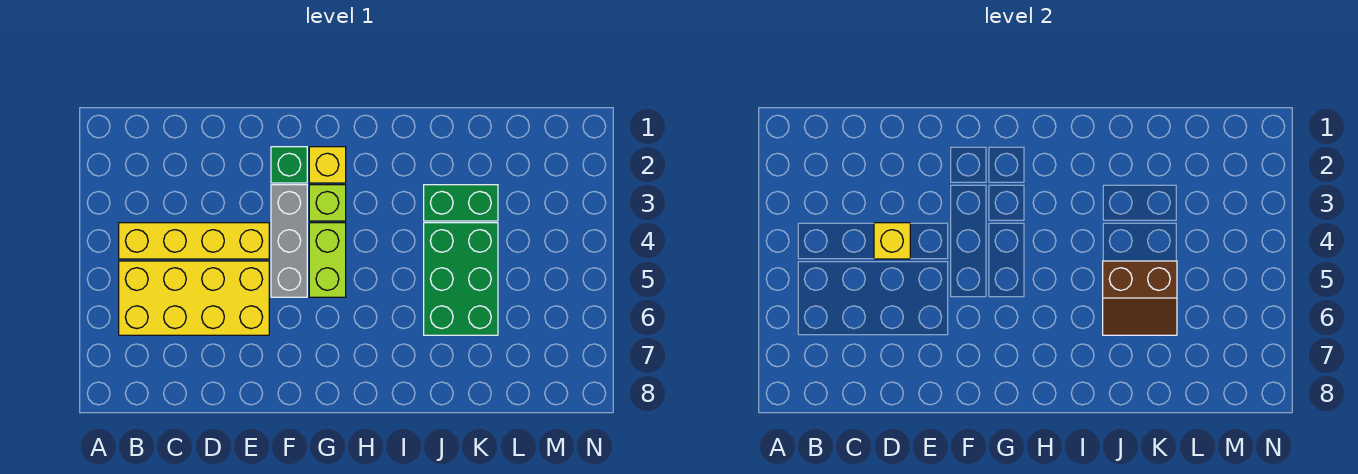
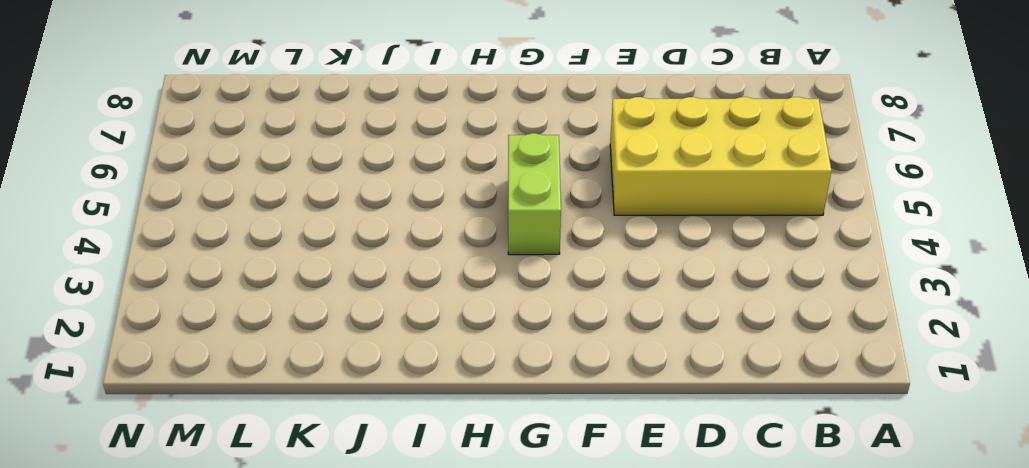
none -> yellow brick B4:E4 level 1
none -> green brick F2 level 1

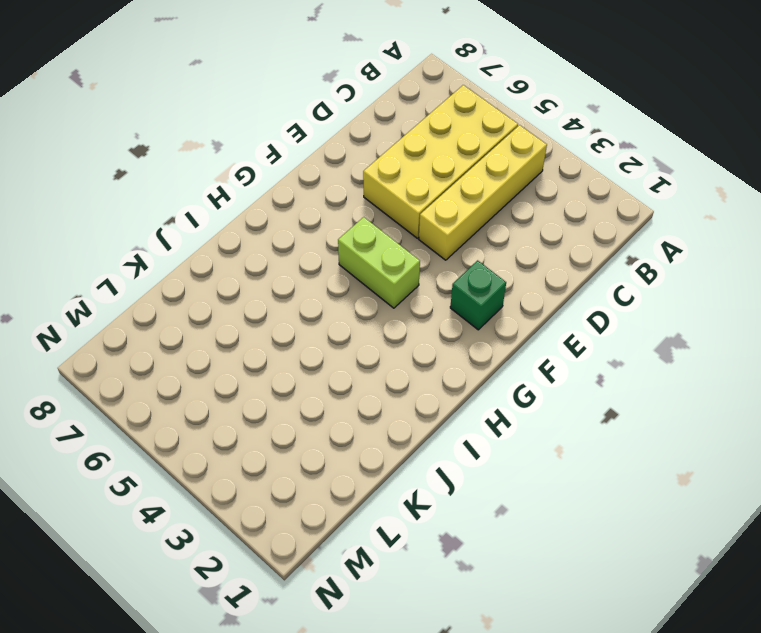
none -> grey brick F3:F5 level 1
none -> yellow brick G2 level 1

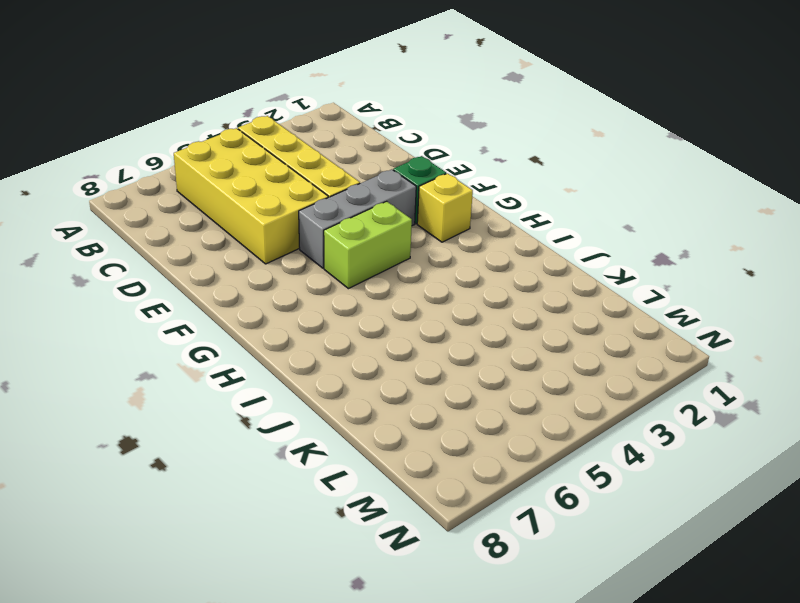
none -> lime brick G3 level 1
none -> green brick J3:K3 level 1

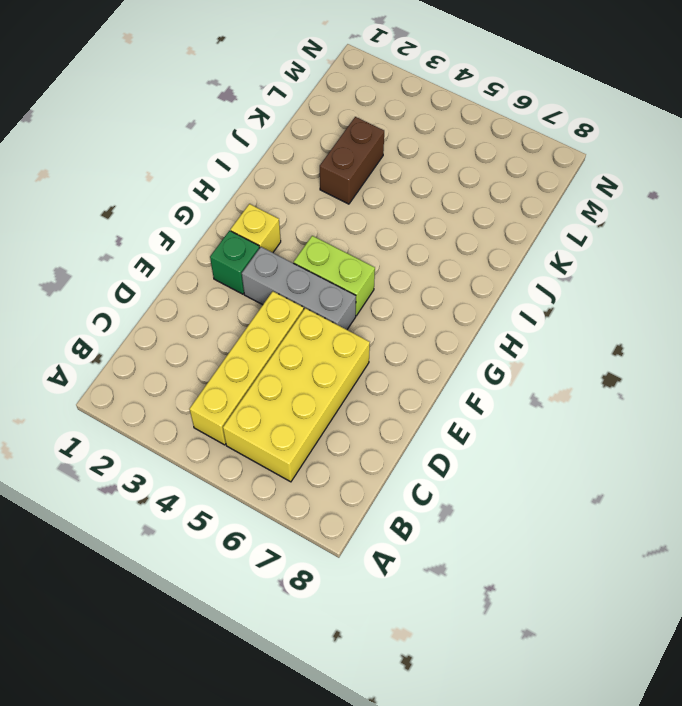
brown brick J3:K3 level 1 -> green brick J3:K3 level 1
none -> lime brick G3 level 1
none -> green brick J4:K6 level 1

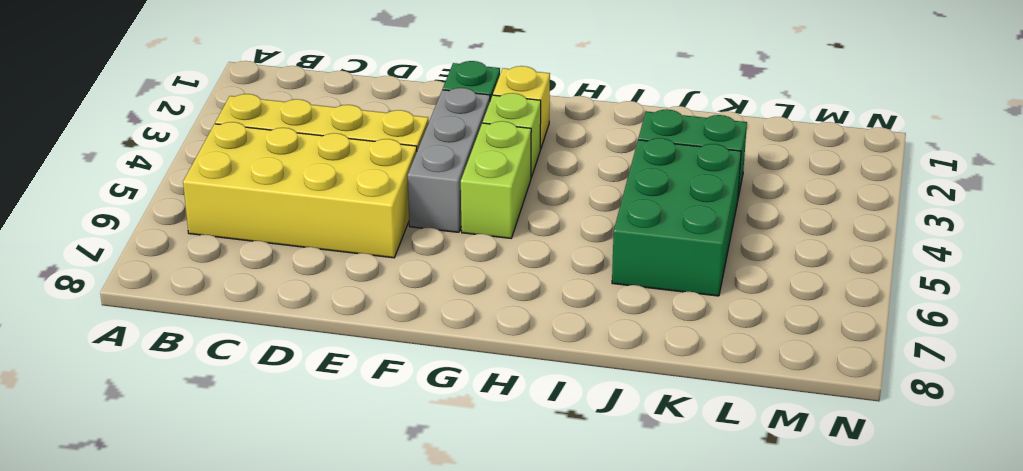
none -> yellow brick D4 level 2
none -> brown slope J5:K6 level 2 top 5

